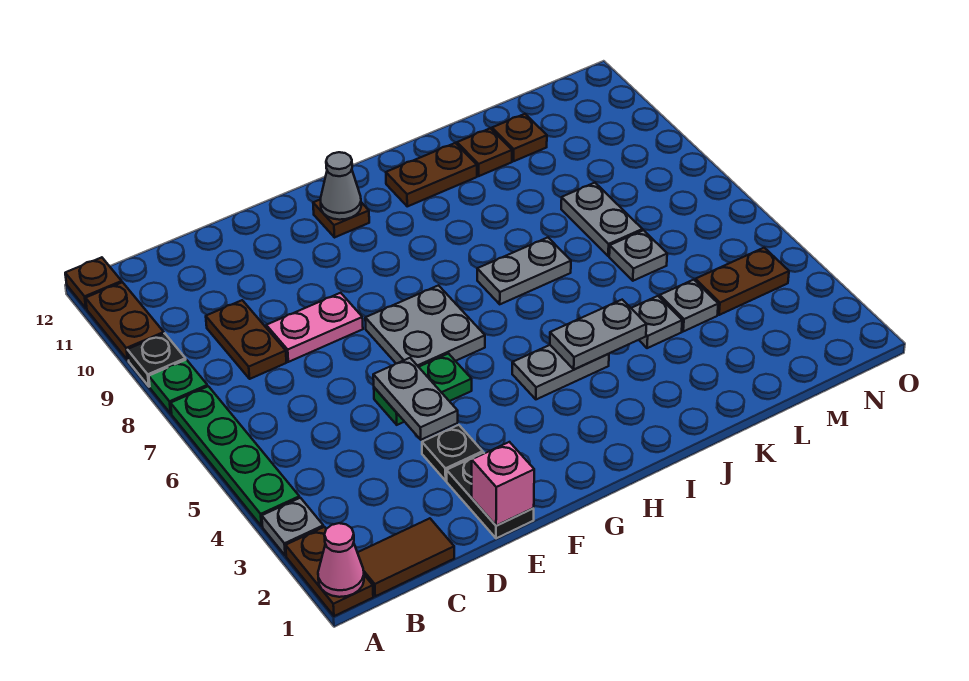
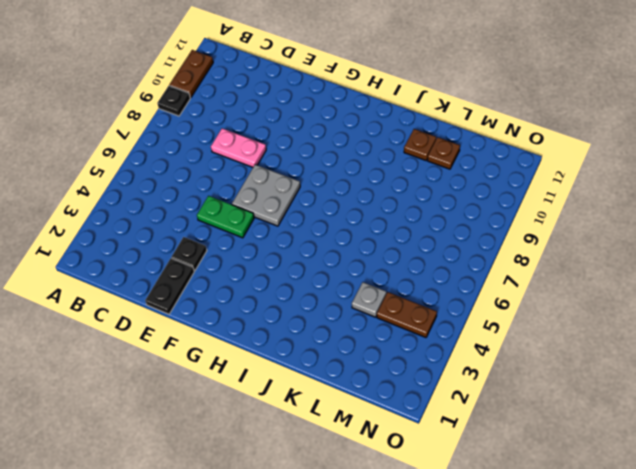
none -> brown plate A1:A2 level 1
none -> grey plate A3 level 1
none -> green plate A4:A7 level 1
none -> green plate A8 level 1

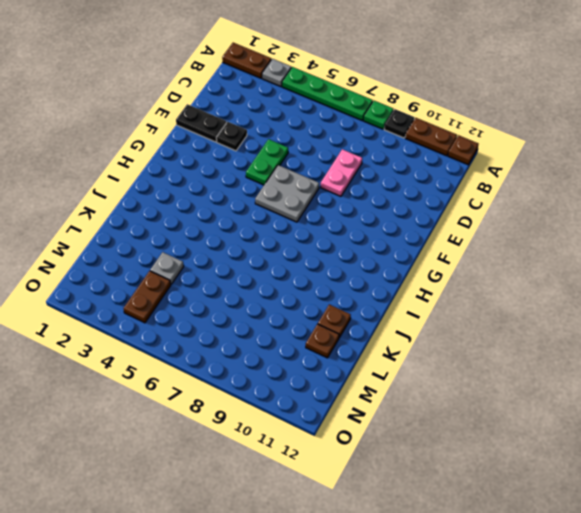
none -> brown tile B1:C1 level 1
none -> brown plate C8:C9 level 1
none -> brown plate G11 level 1
none -> grey plate H4:I4 level 1

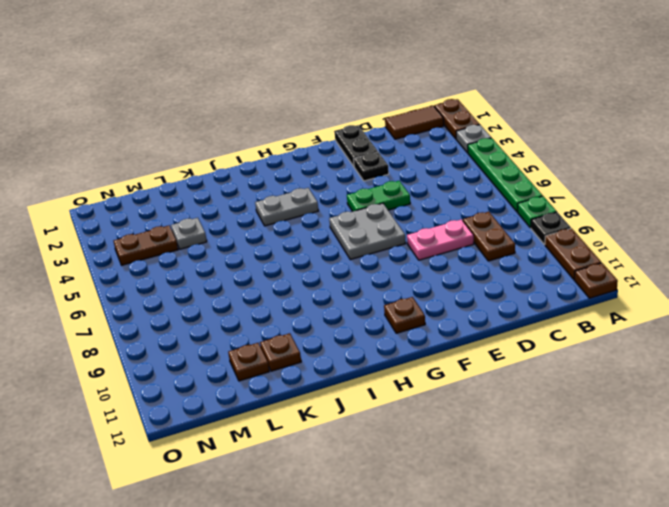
none -> grey plate I7:J7 level 1
none -> brown plate I11:J11 level 1
none -> grey plate K4 level 1
none -> grey plate L6 level 1

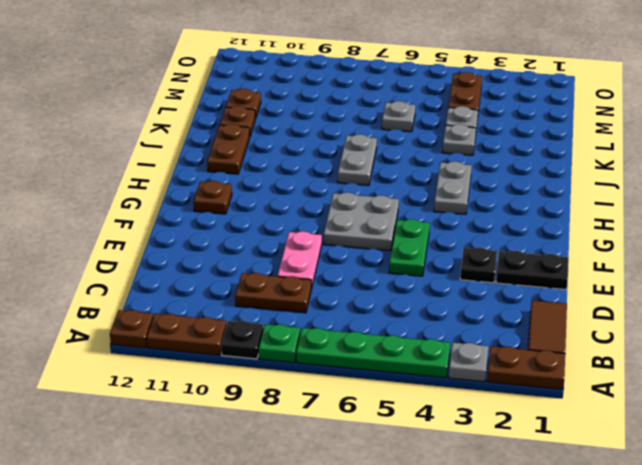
none -> grey plate L7:L8 level 1
none -> pink cone A1 level 2
none -> pink brick E1 level 2
none -> grey plate E4:E5 level 2

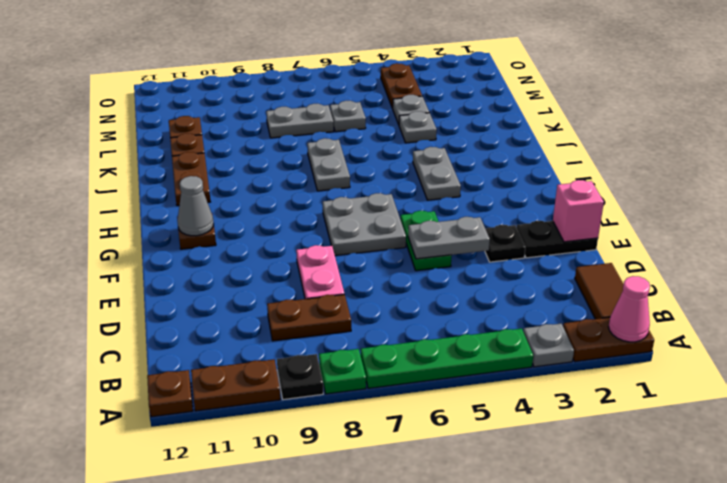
none -> grey plate I4:J4 level 2

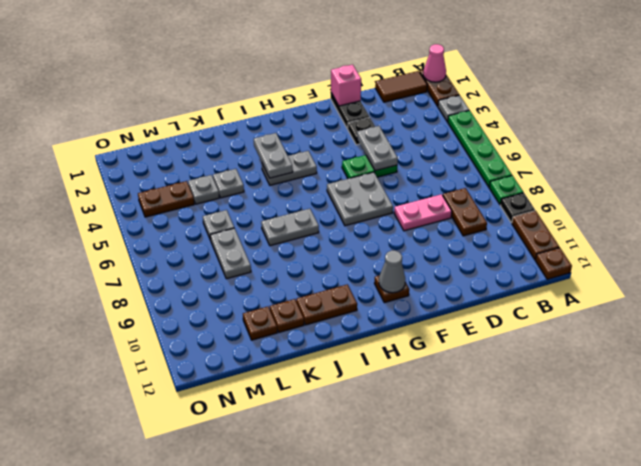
grey plate I3:I4 level 2 -> grey plate I4:J4 level 2

